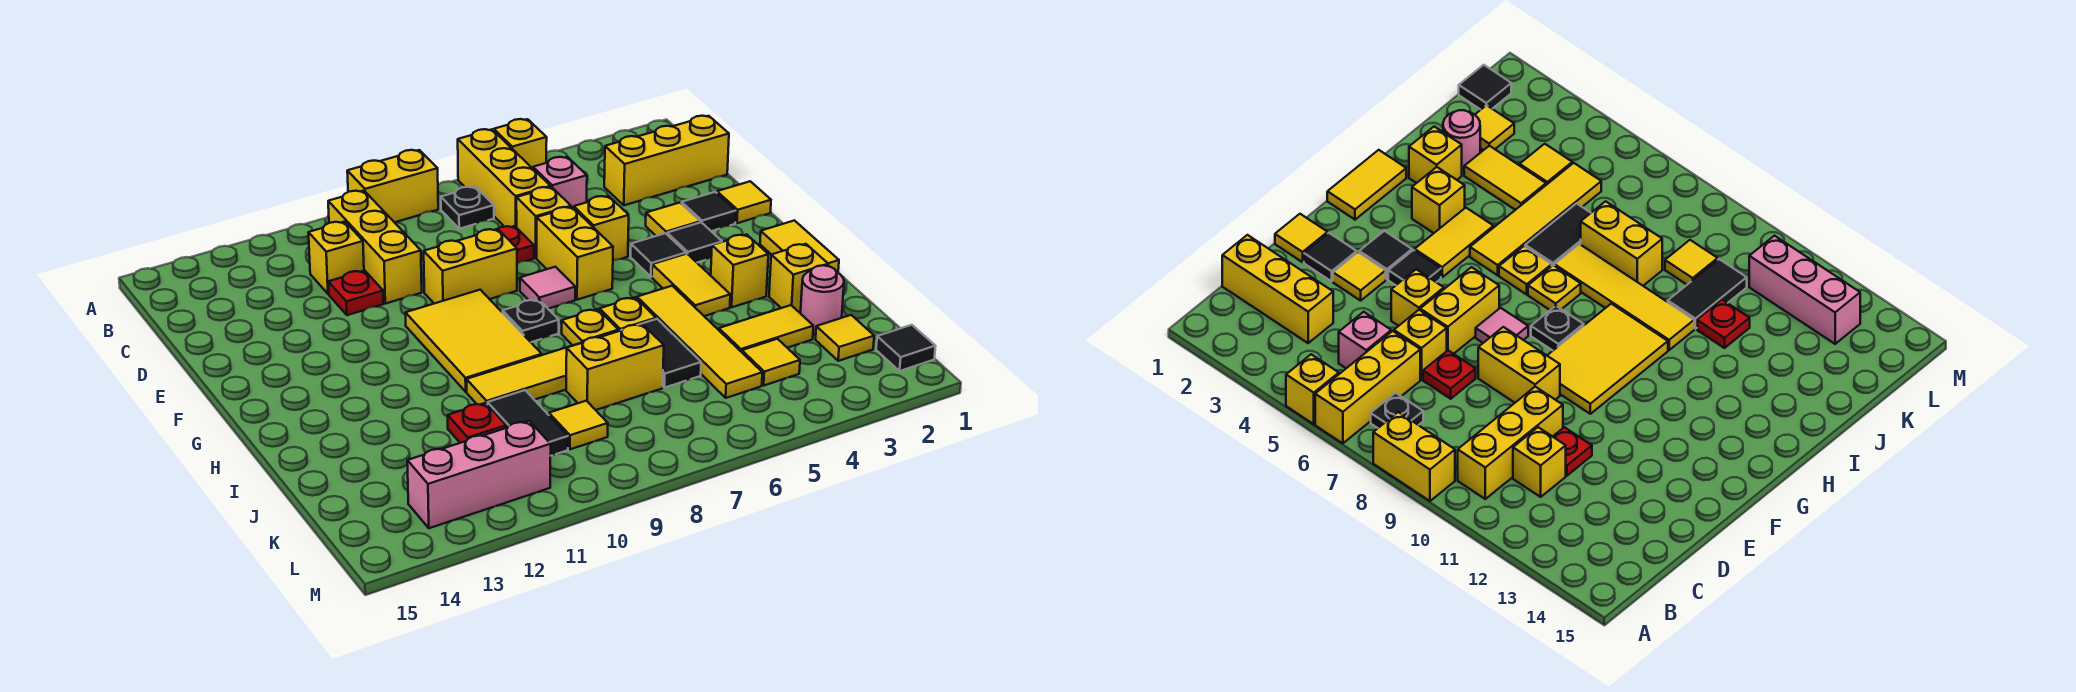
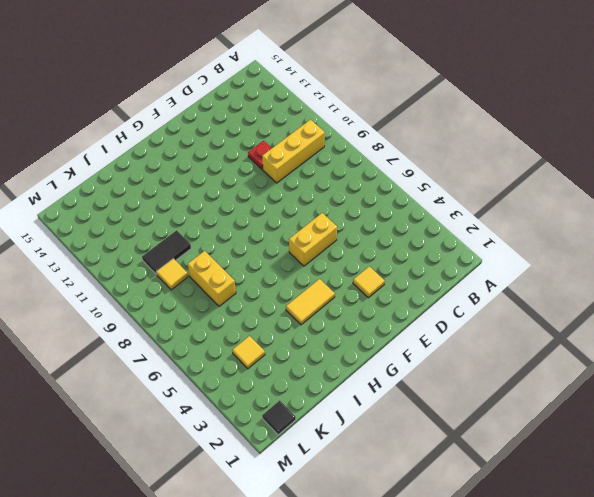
none -> yellow brick A5 level 1
none -> yellow brick A6:C6 level 1
none -> yellow brick A8:A9 level 1
none -> black plate B7 level 1

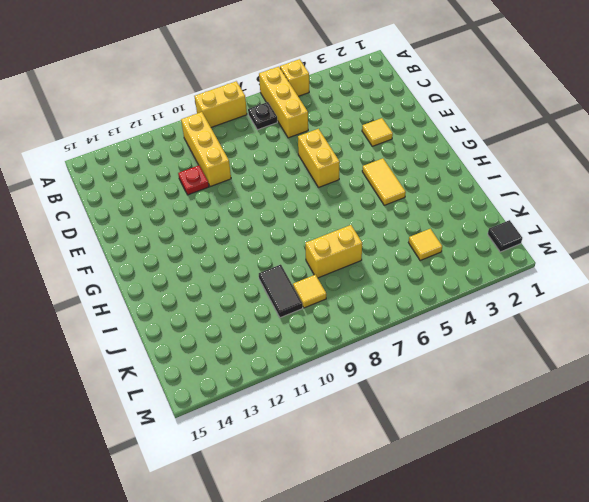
none -> yellow brick C1:C3 level 1
none -> pink brick C5 level 1
none -> yellow brick C11 level 1
none -> yellow brick D6 level 1

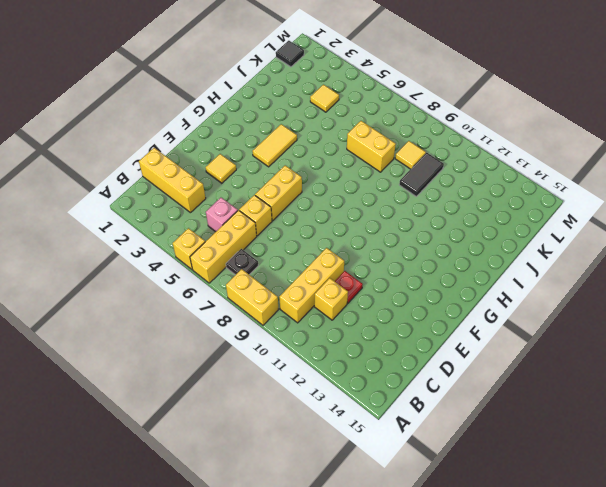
none -> red plate D7 level 1
none -> yellow tile E1 level 1
none -> black tile E2 level 1
none -> yellow brick E5 level 1

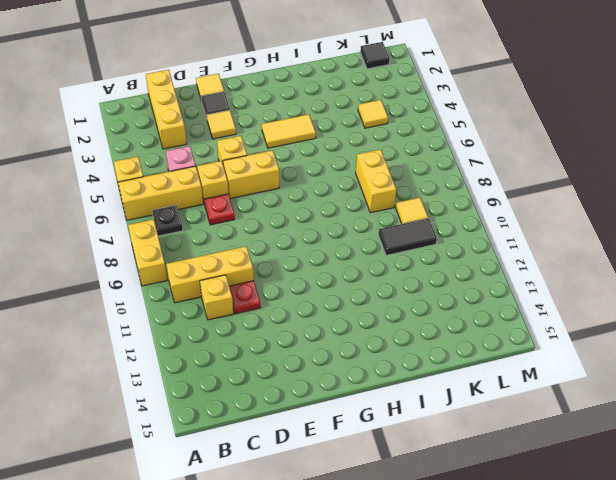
none -> yellow brick E8:E9 level 1
none -> black tile F3 level 1
none -> black tile F4 level 1
none -> pink tile F7 level 1

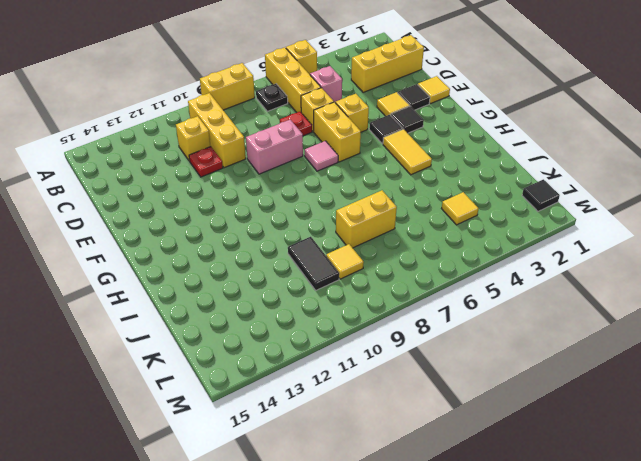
pink brick E8:E9 level 1 -> yellow brick E8:E9 level 1
none -> yellow tile F9:H10 level 1
none -> yellow tile G1:H1 level 1
none -> black plate G8 level 1
none -> yellow brick H3 level 1

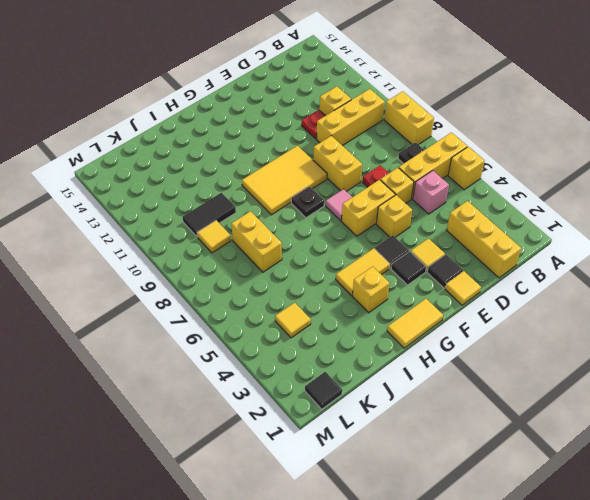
none -> yellow tile H5:K5 level 1
none -> yellow plate H6 level 1
none -> yellow plate H7 level 1
none -> yellow brick I2 level 1

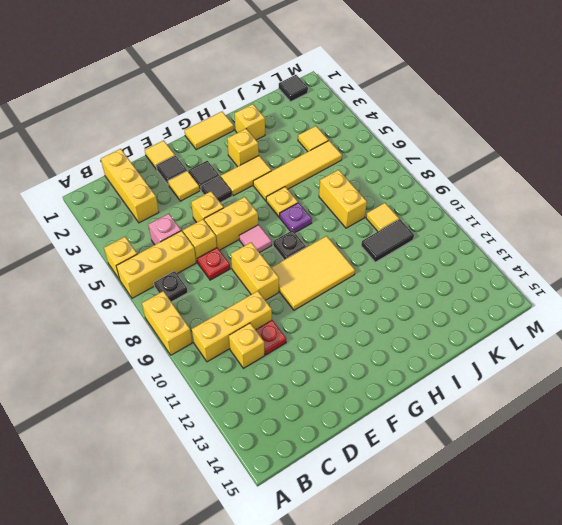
purple plate H7 level 1 -> yellow plate H7 level 1
none -> black tile I6:J6 level 1
none -> yellow tile I7:I10 level 1
none -> pink round brick J2 level 1
none -> yellow tile J3:J4 level 1

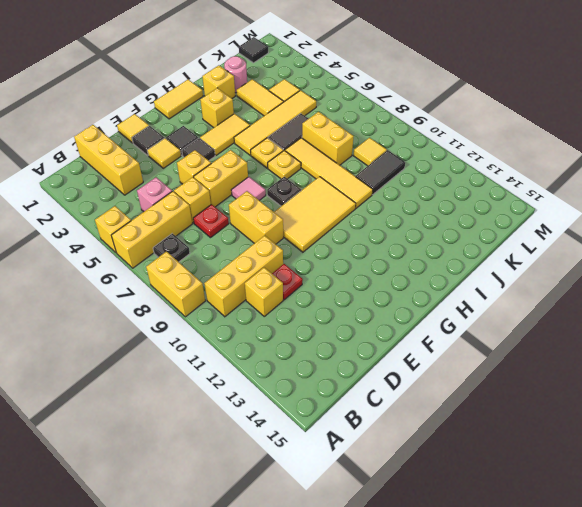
none -> red plate J11 level 1
none -> yellow tile K2 level 1
none -> pink brick L11:L13 level 1

